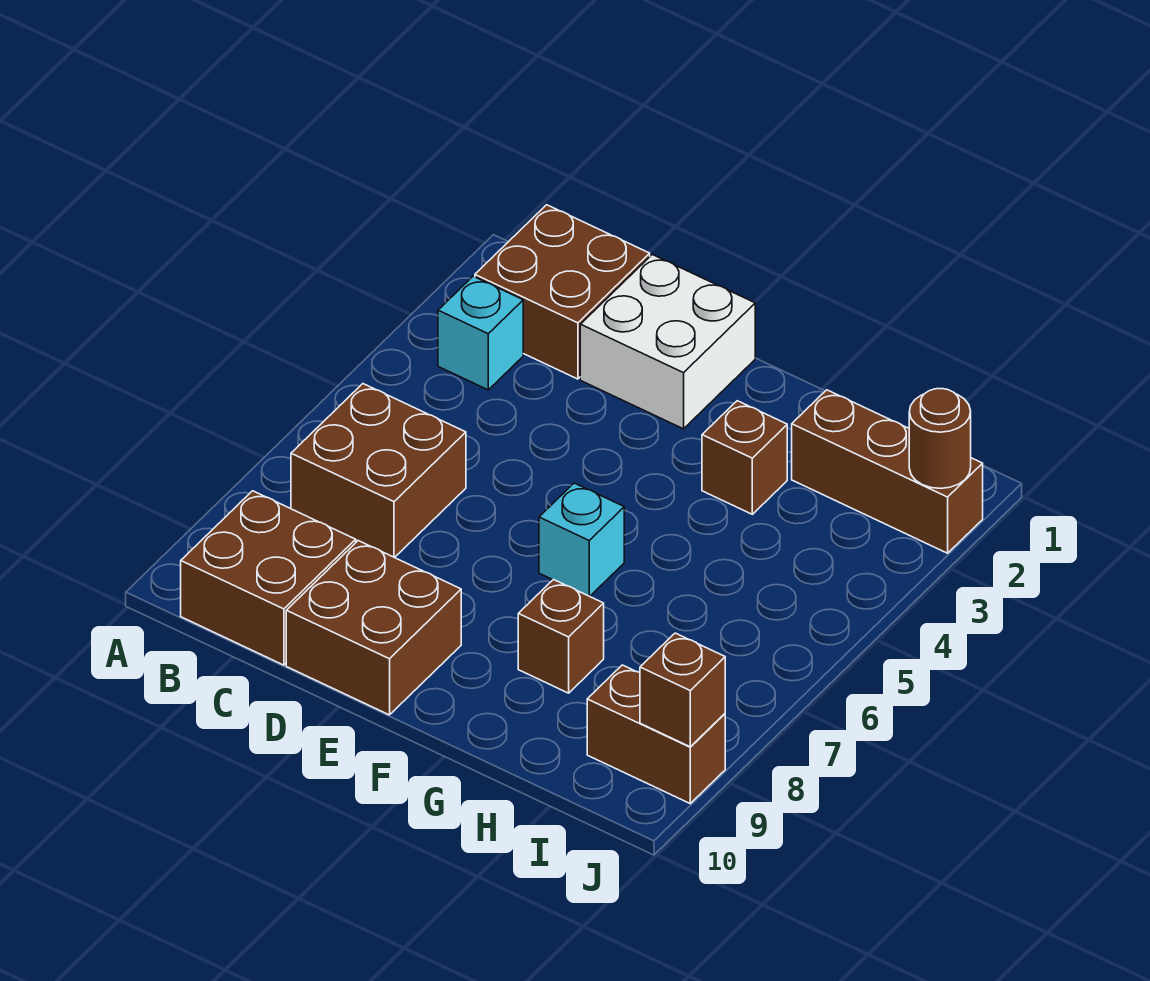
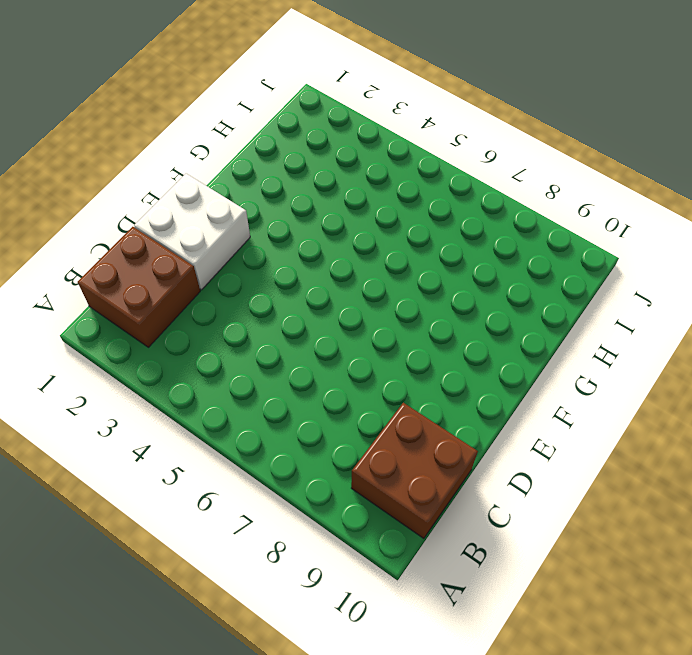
none -> cyan brick B3 level 1
none -> brown brick B6:C7 level 1
none -> brown brick D9:E10 level 1

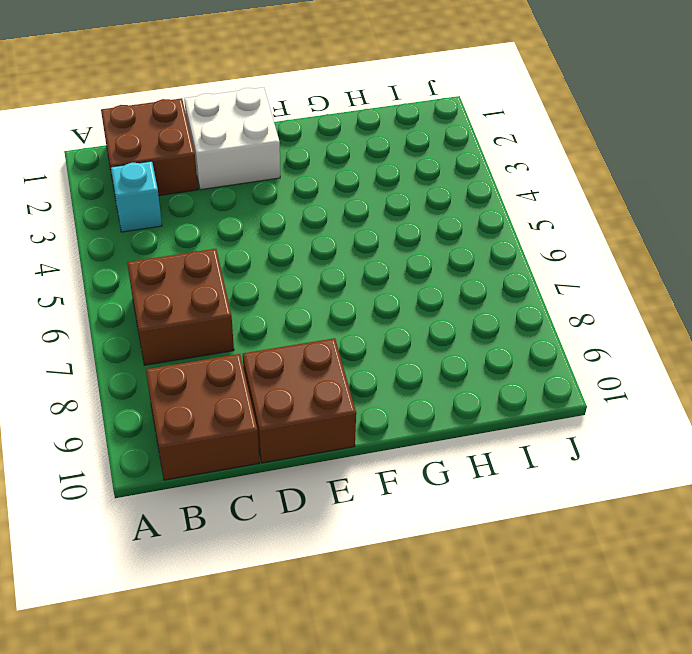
none -> cyan brick F6 level 1
none -> brown brick G3 level 1
none -> brown brick G8 level 1

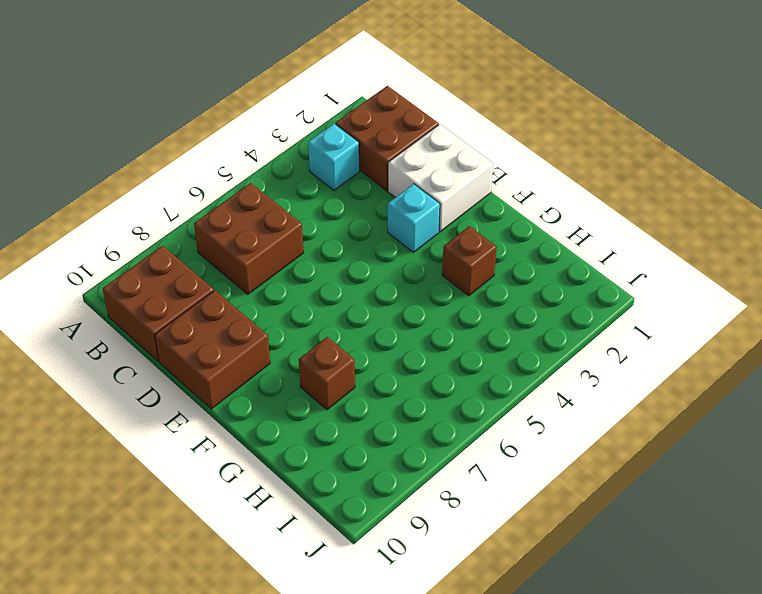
cyan brick E3 level 1 -> cyan brick F6 level 1
none -> brown brick H2:J2 level 1
none -> brown brick I9:J9 level 1
none -> brown round brick J2 level 2

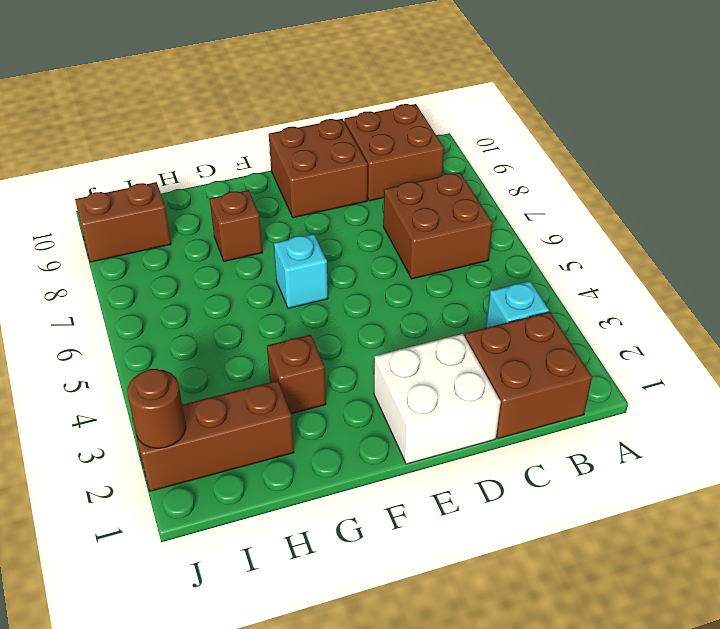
none -> brown brick J9 level 2

